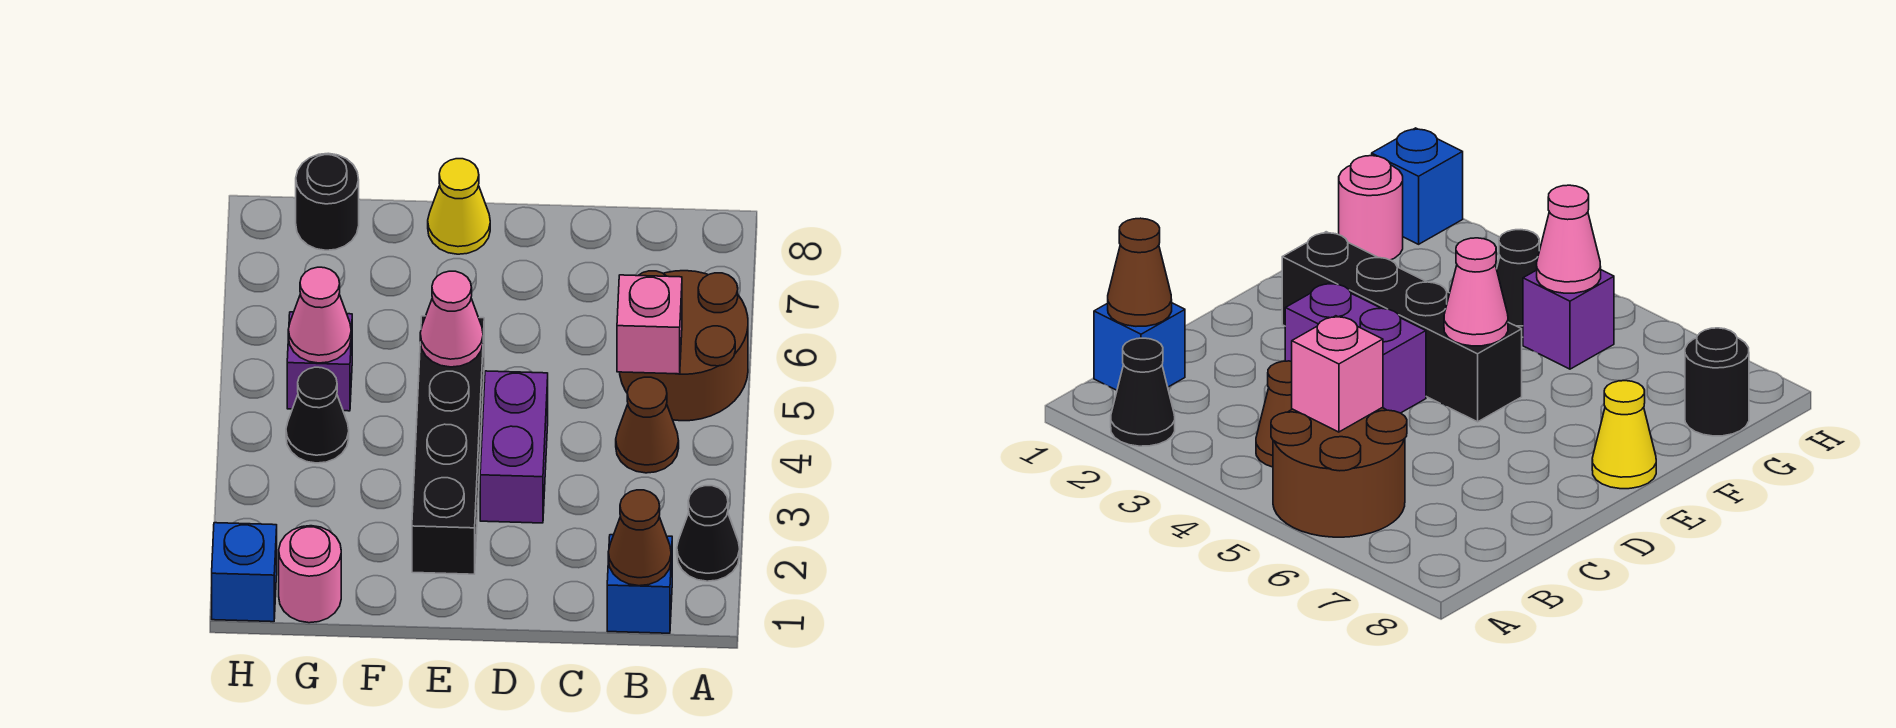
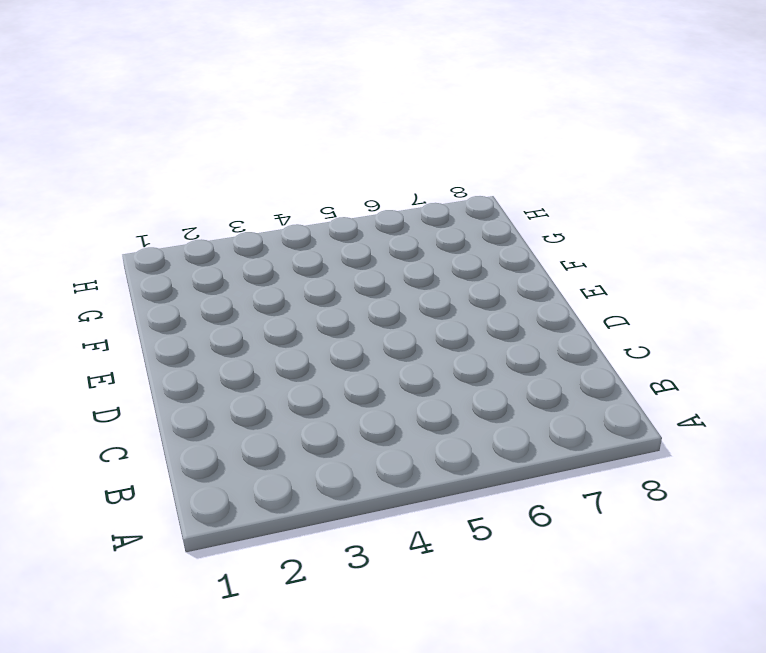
none -> black cone A2 level 1
none -> brown round brick A5:B6 level 1
none -> blue brick B1 level 1

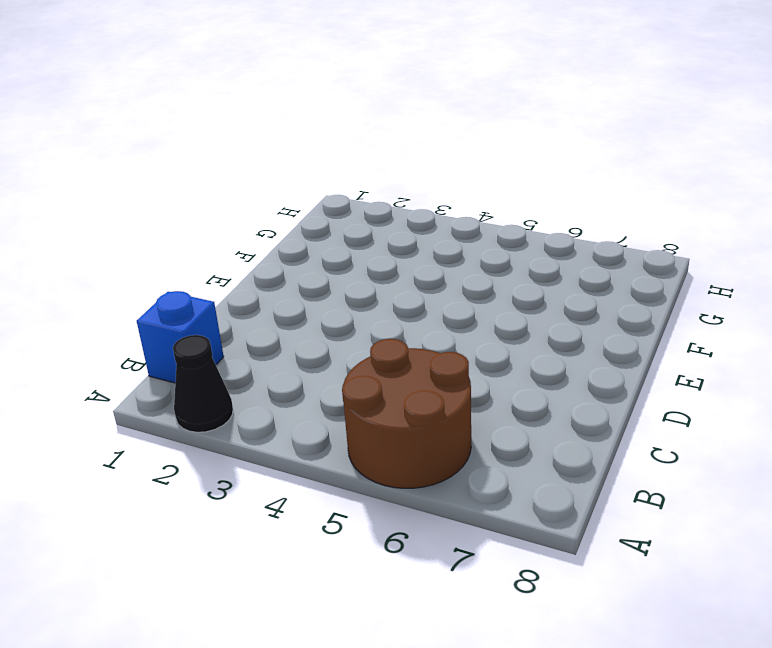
none -> brown cone B4 level 1
none -> purple brick D3:D4 level 1
none -> black brick E2:E5 level 1

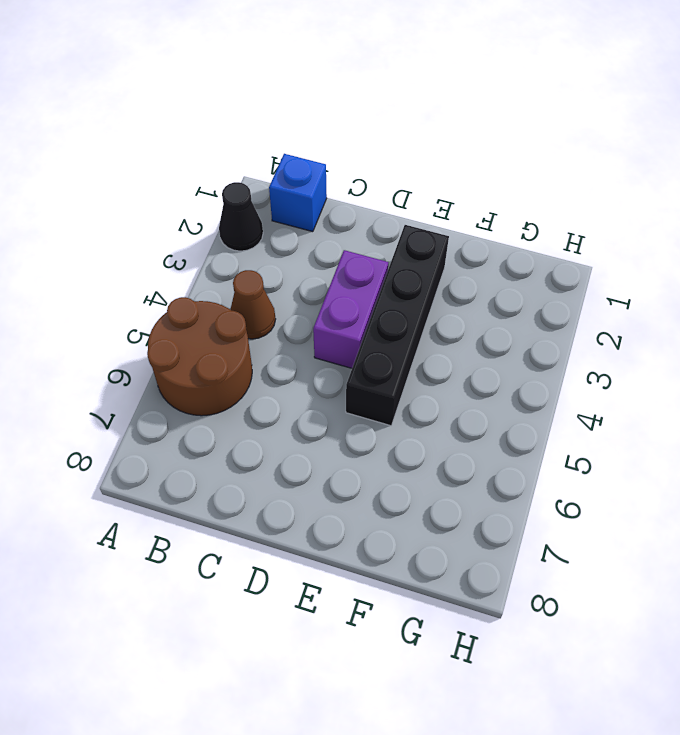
none -> yellow cone E8 level 1
none -> pink round brick G1 level 1
none -> black cone G4 level 1

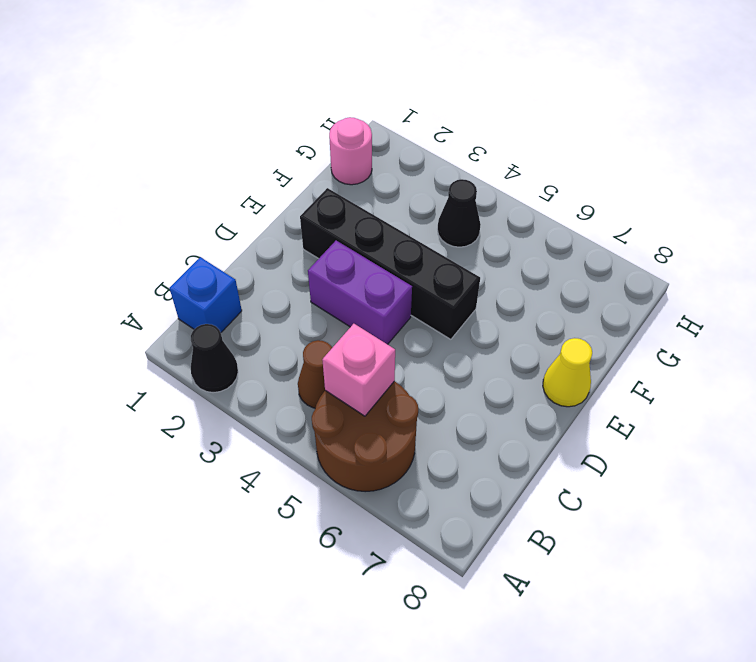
none -> purple brick G5 level 1
none -> black round brick G8 level 1
none -> blue brick H1 level 1

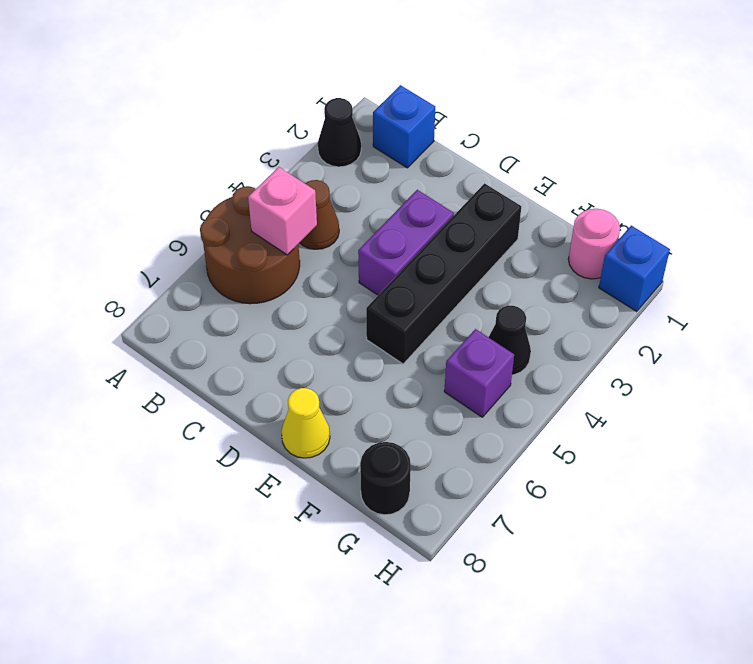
none -> brown cone B1 level 2
none -> pink cone E5 level 2
none -> pink cone G5 level 2

